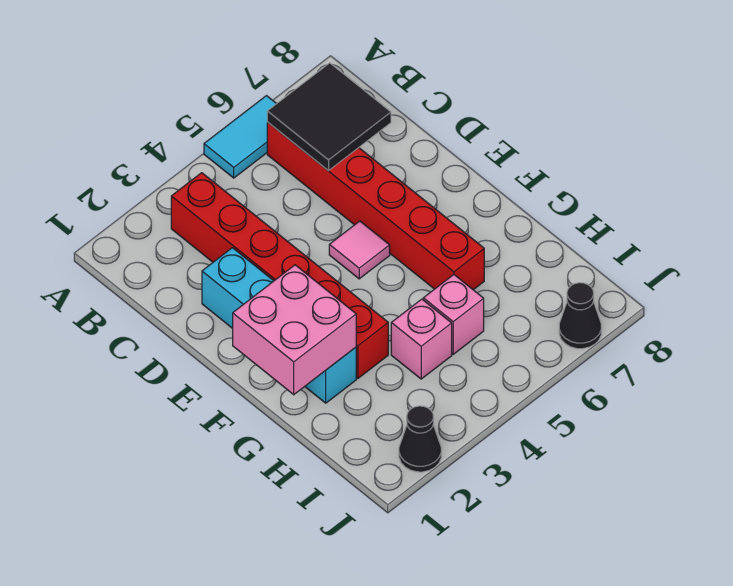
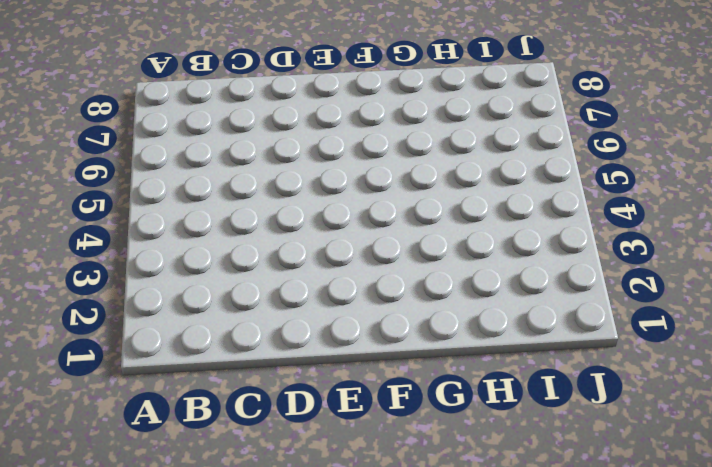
none -> cyan tile A5:A6 level 1
none -> red brick B3:G3 level 1

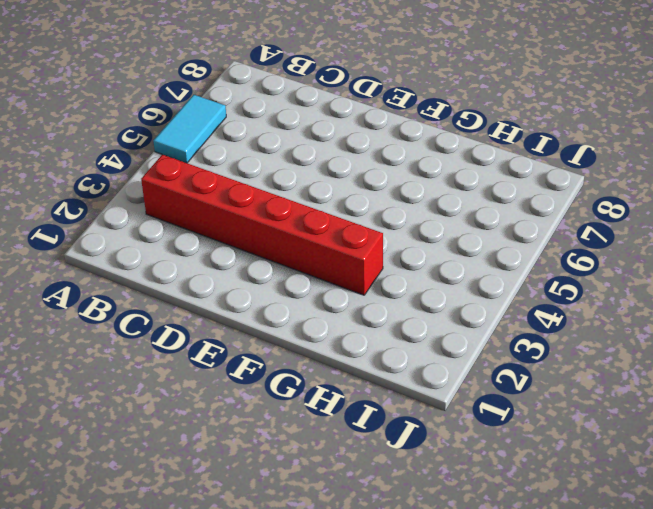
none -> red brick B6:G6 level 1
none -> cyan brick D2:G2 level 1

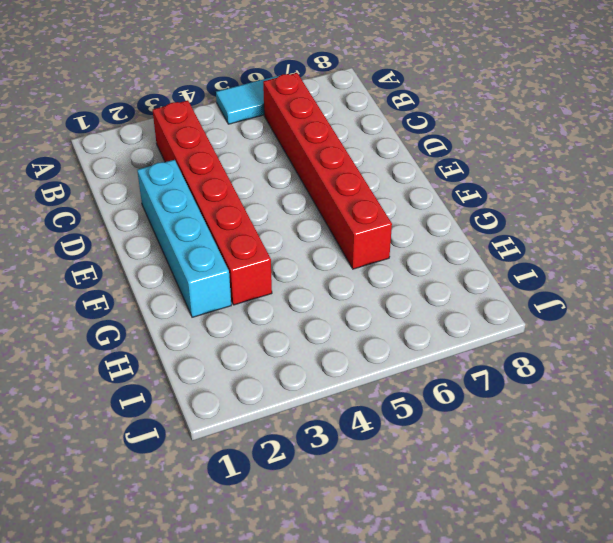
none -> pink tile E5 level 1
none -> pink brick H4 level 1

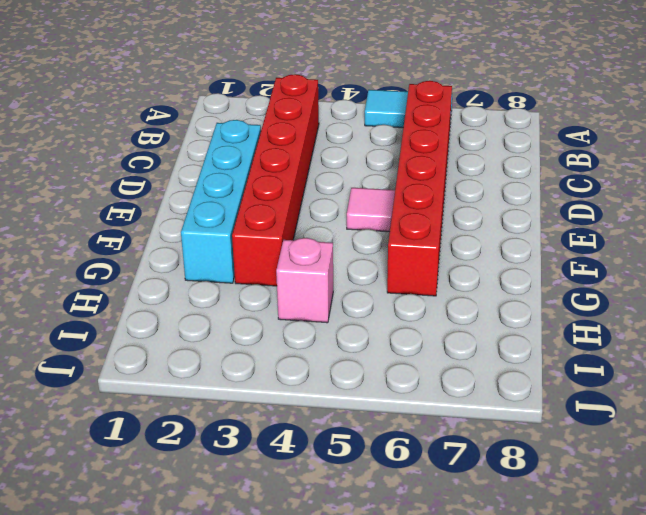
none -> pink brick H5 level 1
none -> black cone J2 level 1

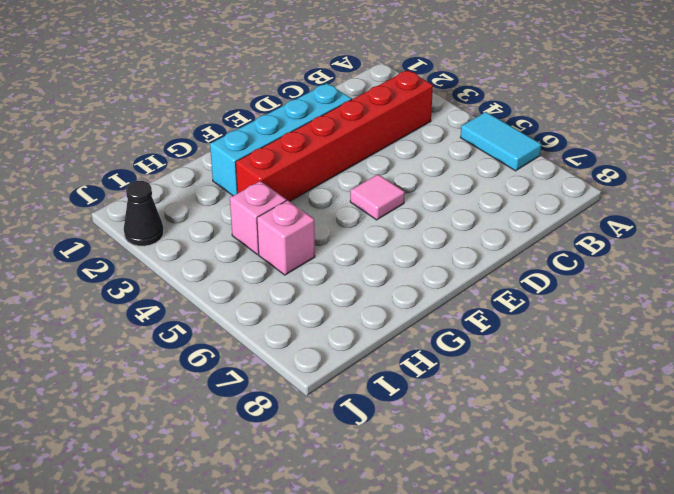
none -> red brick B6:G6 level 1
none -> black cone J7 level 1

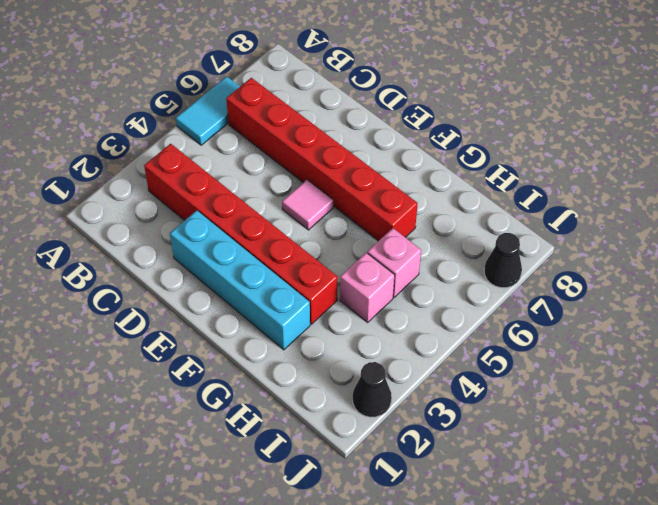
none -> black tile B6:C7 level 2
none -> pink brick F1:G2 level 2

